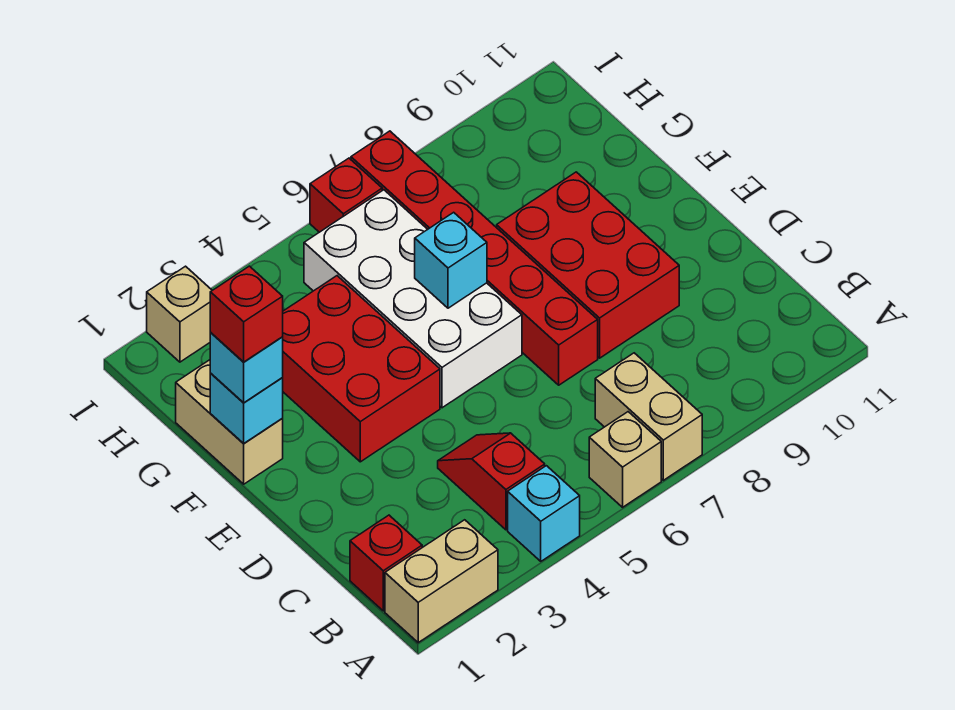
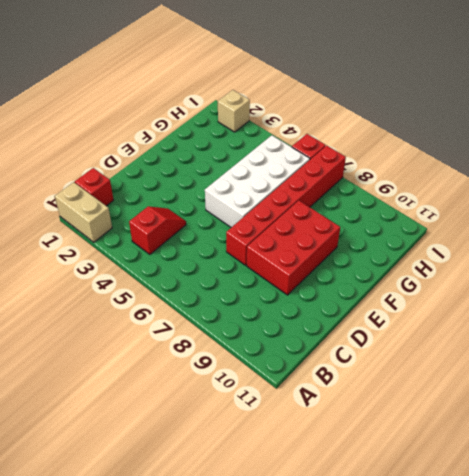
none -> cyan brick A4 level 1
none -> tan brick A6 level 1
none -> tan brick A7:B7 level 1

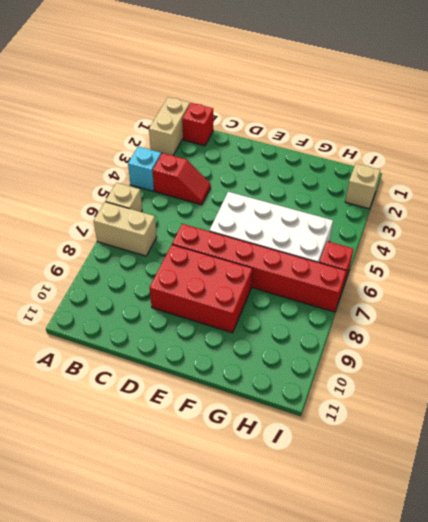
none -> red brick E3:G4 level 1
none -> tan brick F1:G1 level 1
none -> cyan brick F1 level 2

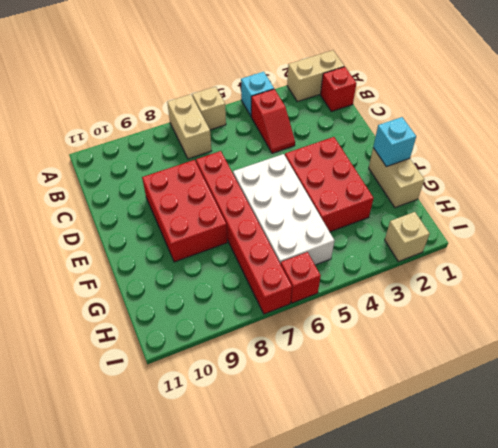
none -> cyan brick F6 level 2
none -> cyan brick F1 level 3
none -> red brick F1 level 4

